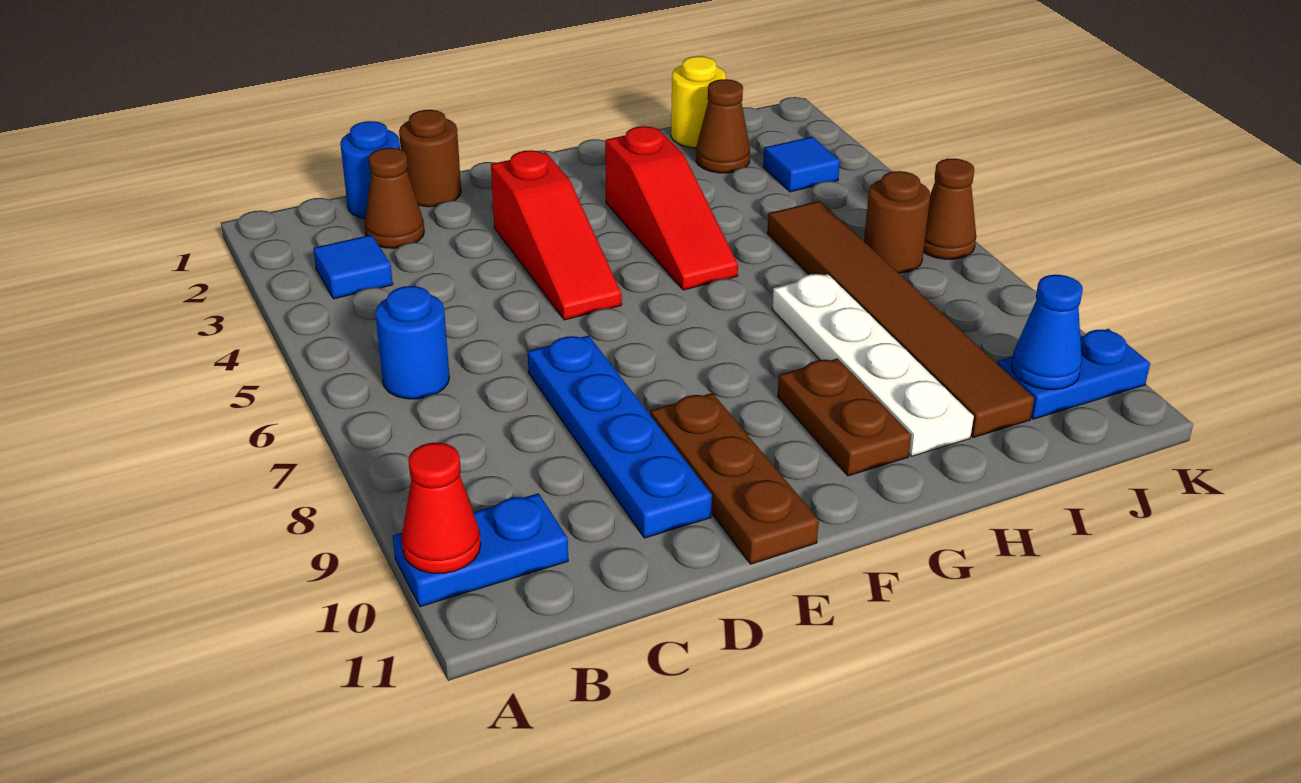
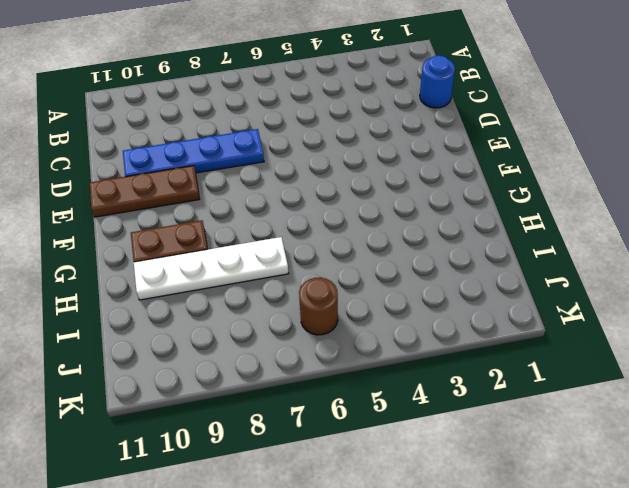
none -> blue plate A10:B10 level 1
none -> blue tile B3 level 1
none -> blue round brick B6 level 1

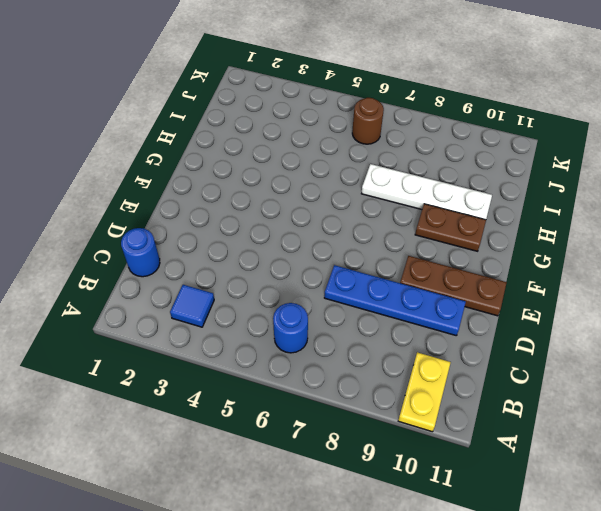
yellow plate A10:B10 level 1 -> blue plate A10:B10 level 1
none -> brown cone C2 level 1
none -> brown round brick D1 level 1
none -> red slope E3:E5 level 1 top 3

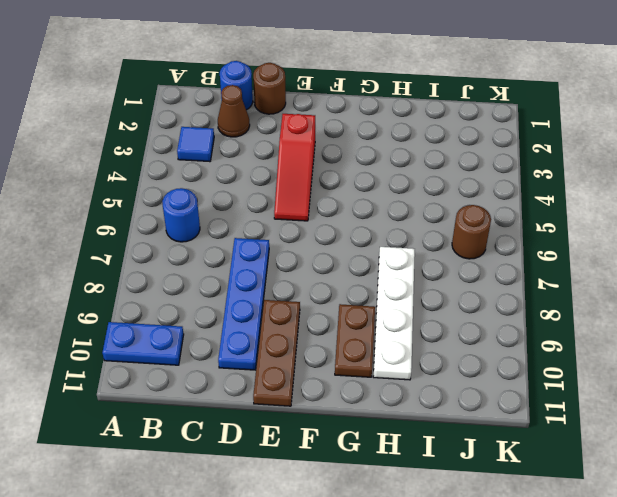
none -> red slope G3:G5 level 1 top 3
none -> yellow round brick I1 level 1
none -> brown cone I2 level 1

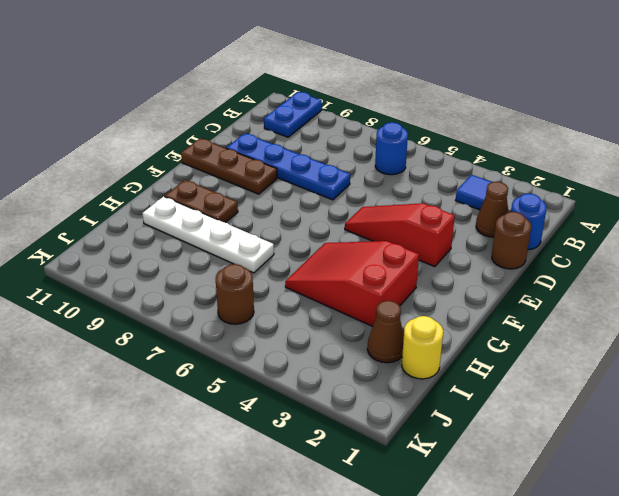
red slope G3:H5 level 1 top 3 -> red slope G3:G5 level 1 top 3
none -> brown tile I5:I10 level 1
none -> blue tile J3 level 1
none -> blue plate J10:K10 level 1

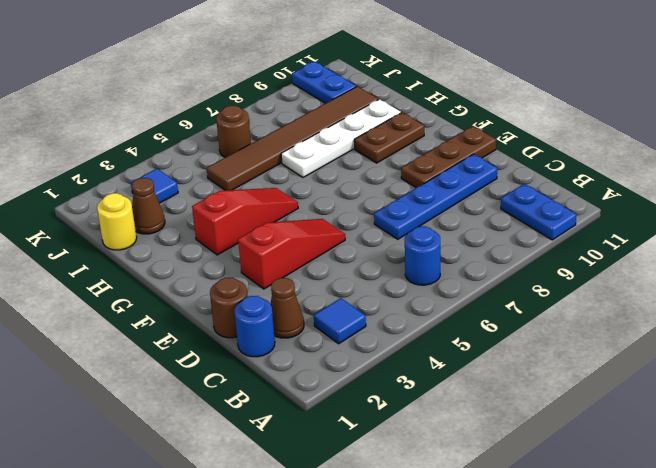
none -> brown cone K6 level 1
none -> red cone A10 level 2
none -> blue cone J10 level 2

